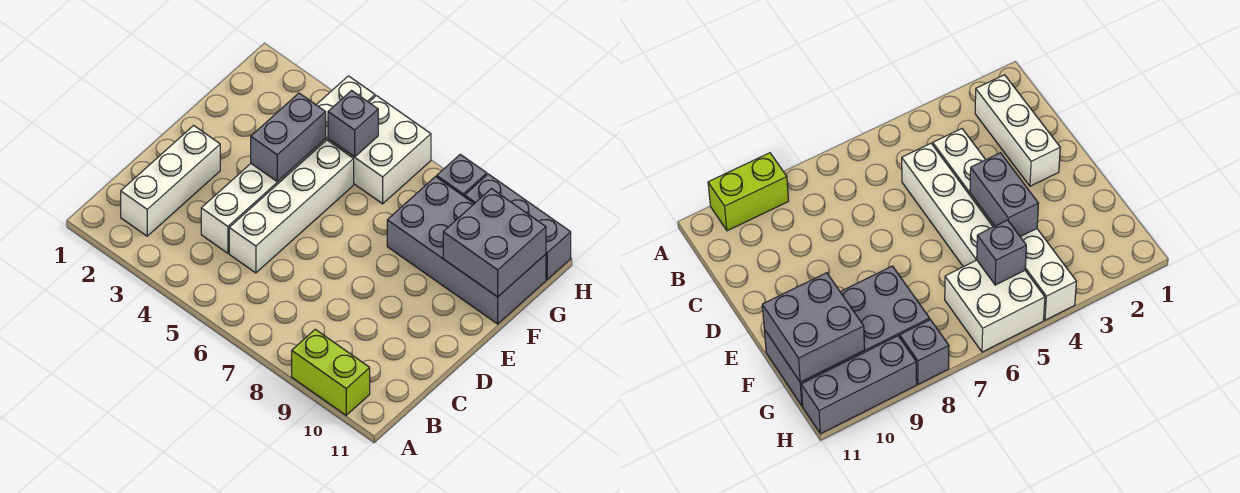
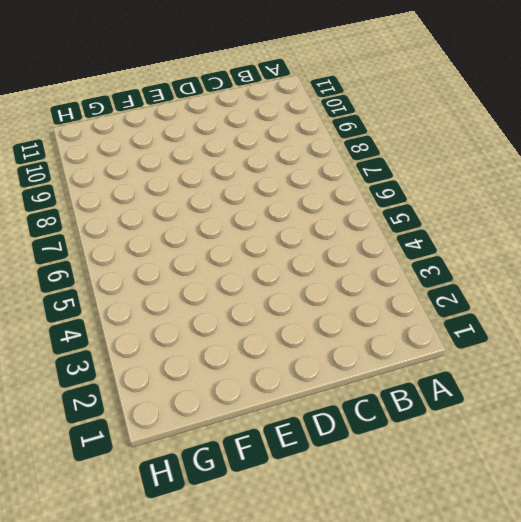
none -> lime brick A9:A10 level 1
none -> white brick B2:D2 level 1

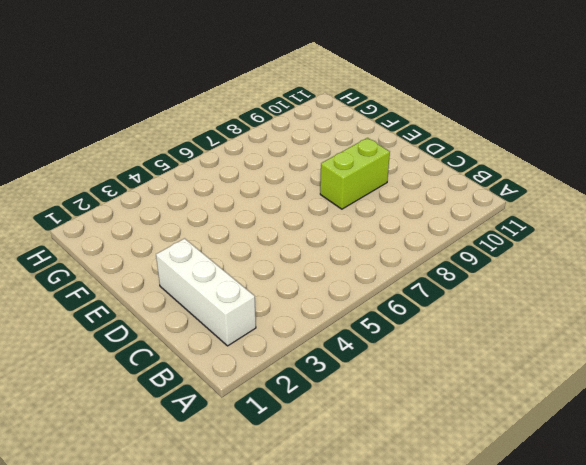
lime brick D8:D9 level 1 -> lime brick A9:A10 level 1
none -> white brick C4:H4 level 1
none -> white brick C5:F5 level 1

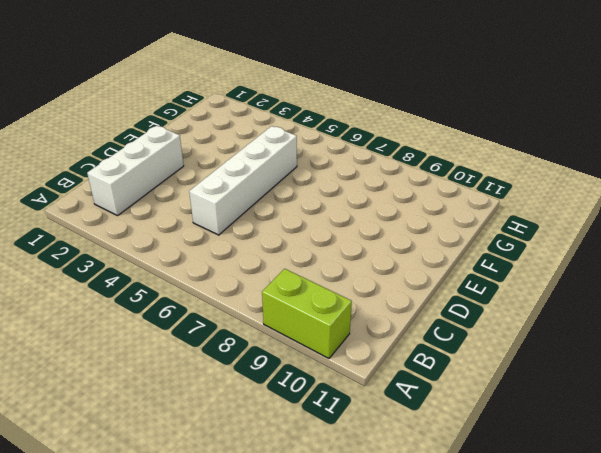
none -> white brick C4:H4 level 1
none -> grey brick F8:G11 level 1

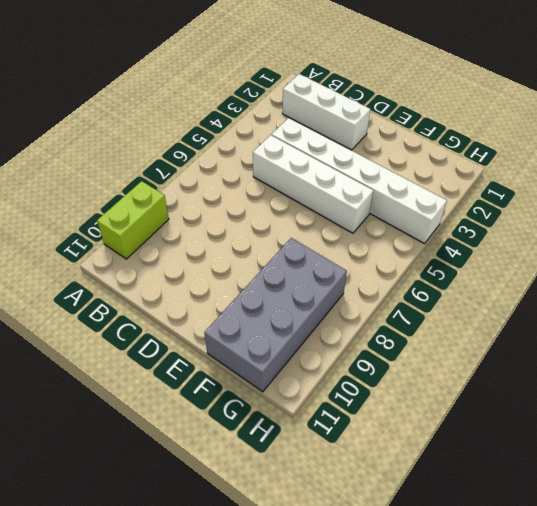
none -> white brick G5:H6 level 1
none -> grey brick H8 level 1

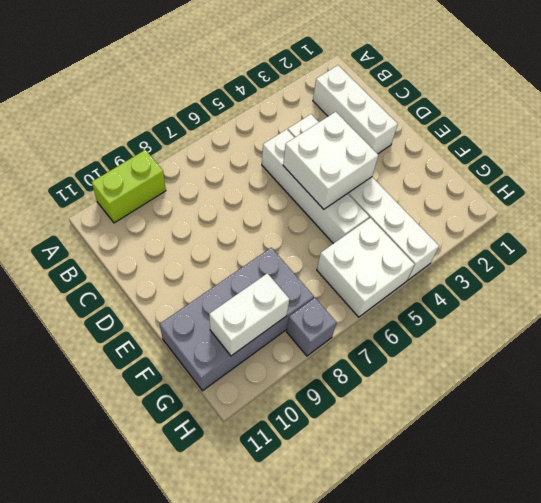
white brick D4:E5 level 2 -> grey brick E4:F4 level 2
white brick G9:G10 level 2 -> grey brick F10:G11 level 2
none -> grey brick H9:H11 level 1
none -> grey brick G5 level 2

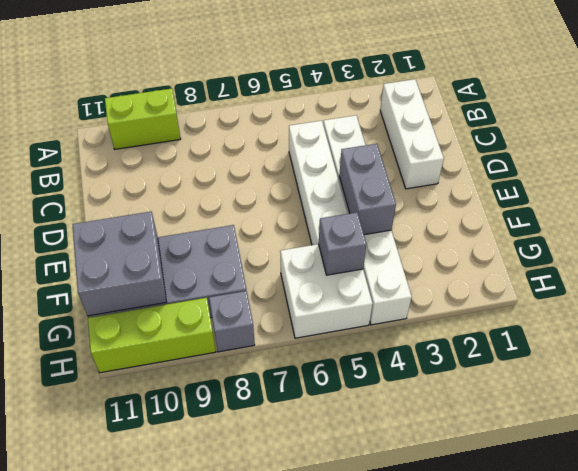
lime brick H9:H11 level 1 -> grey brick H9:H11 level 1

